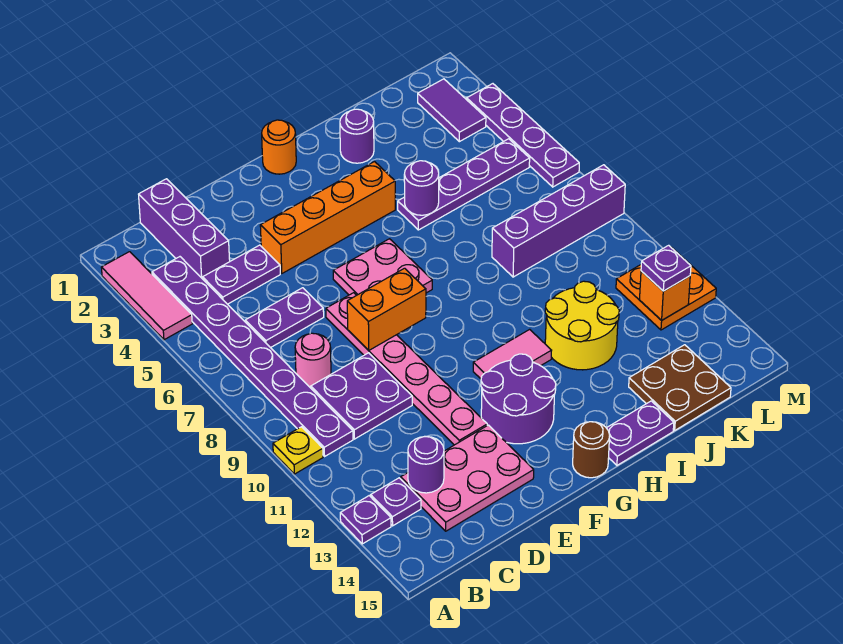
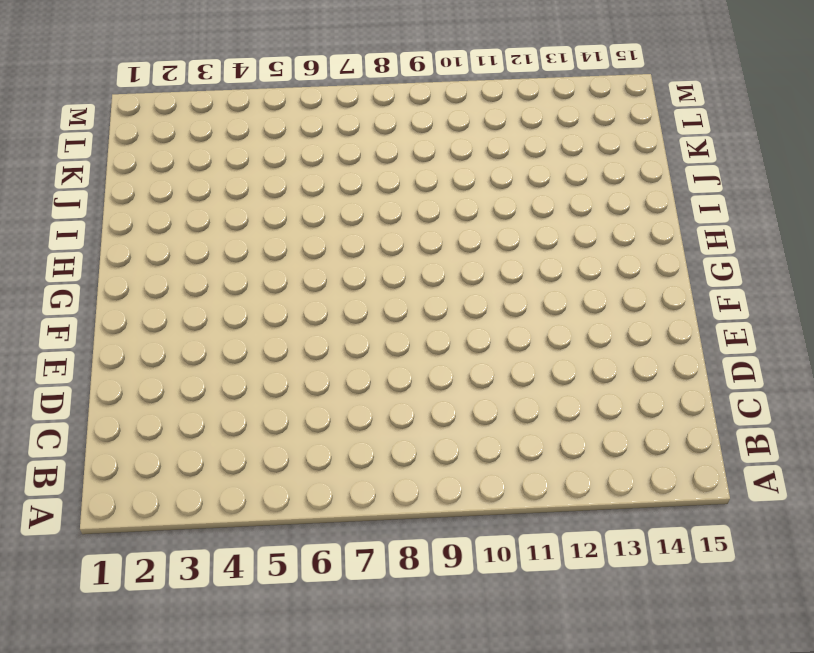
none -> pink tile A2:A4 level 1
none -> yellow plate A10 level 1
none -> purple plate A13 level 1
none -> purple plate B3:B10 level 1

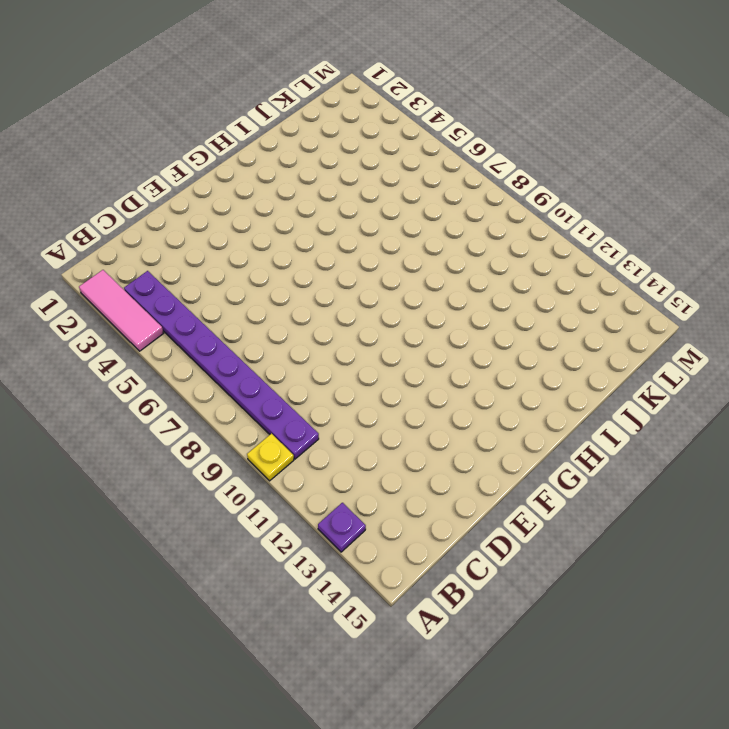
none -> purple plate B13 level 1
none -> purple brick C1:C3 level 1
none -> purple plate C4:D4 level 1
none -> purple plate C6:D6 level 1

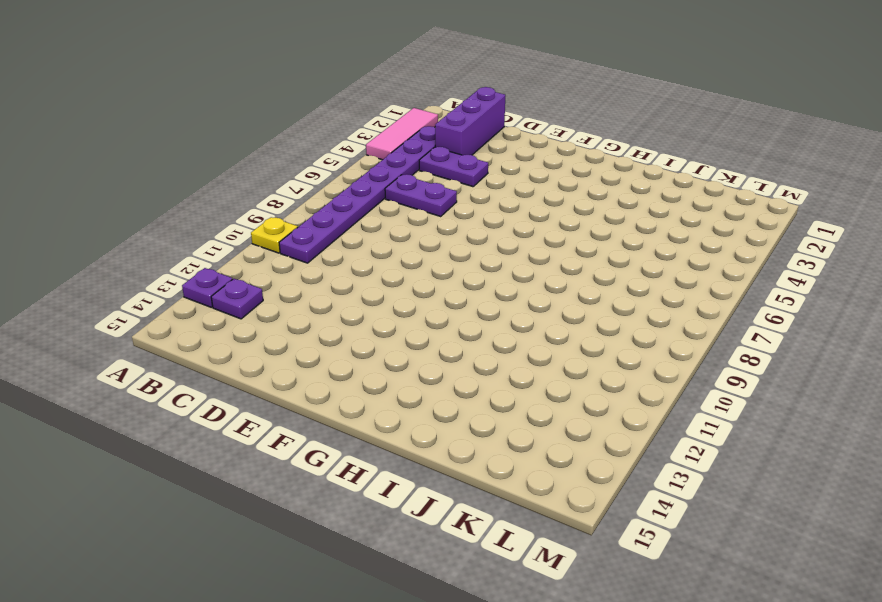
none -> pink round brick C8 level 1
none -> purple plate C9:D10 level 1
none -> pink plate C13:E14 level 1
none -> orange brick E4:H4 level 1

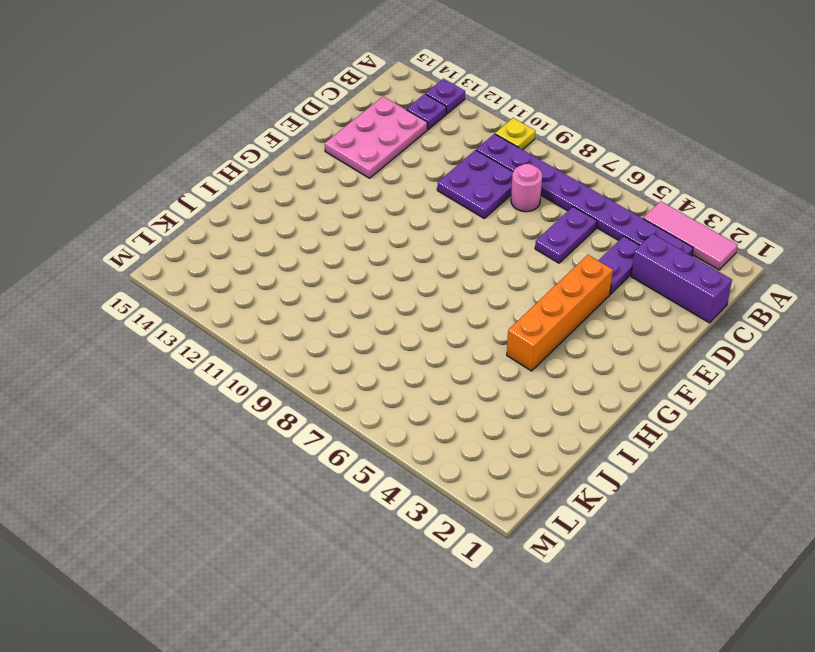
none -> pink plate E7:E12 level 1
none -> pink plate F6:G7 level 1
none -> purple round brick F12:G13 level 1
none -> orange round brick G1 level 1

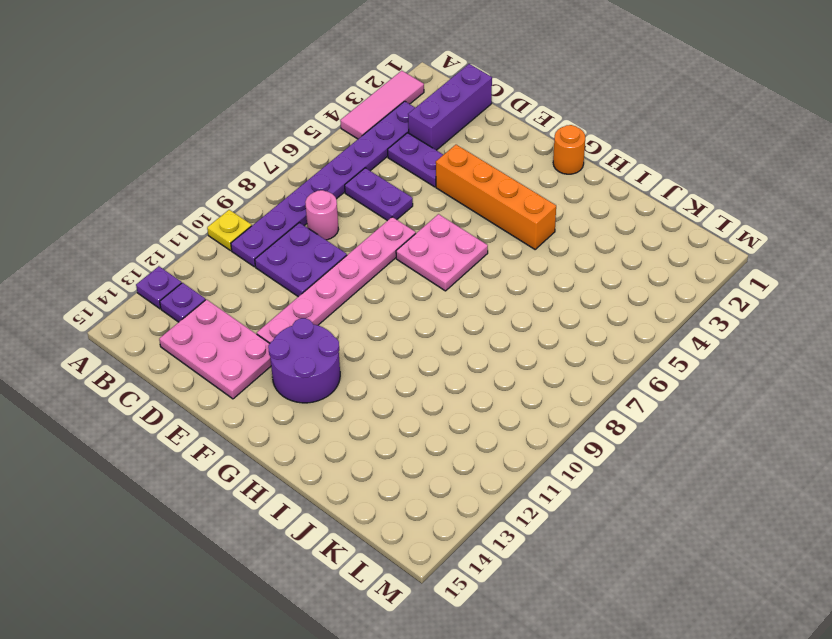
none -> pink tile G11:H11 level 1
none -> brown round brick G15 level 1
none -> purple plate H15:I15 level 1
none -> purple round brick I2 level 1

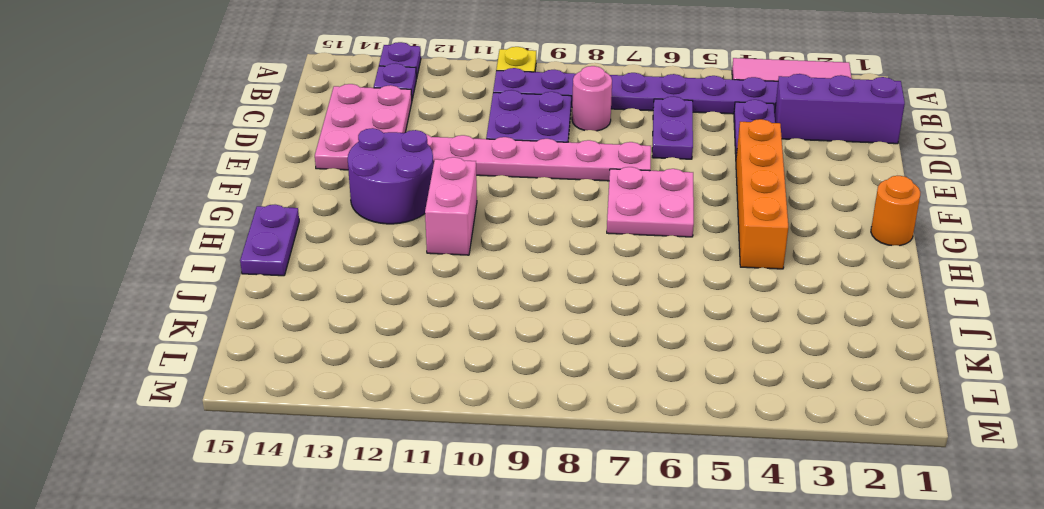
pink brick G11:H11 level 1 -> pink tile G11:H11 level 1
none -> brown round brick G15 level 1
none -> purple round brick I2 level 1
none -> purple plate I5:L5 level 1
none -> yellow round brick I11:J12 level 1

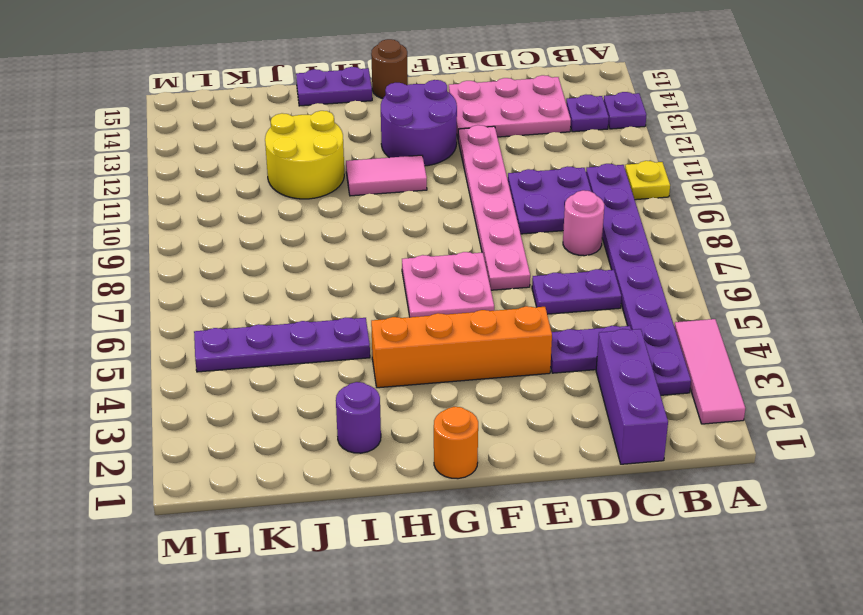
none -> purple brick J8:M8 level 1
none -> brown plate J14:K15 level 1
none -> purple tile L2:L3 level 1
none -> orange plate L11:M12 level 1

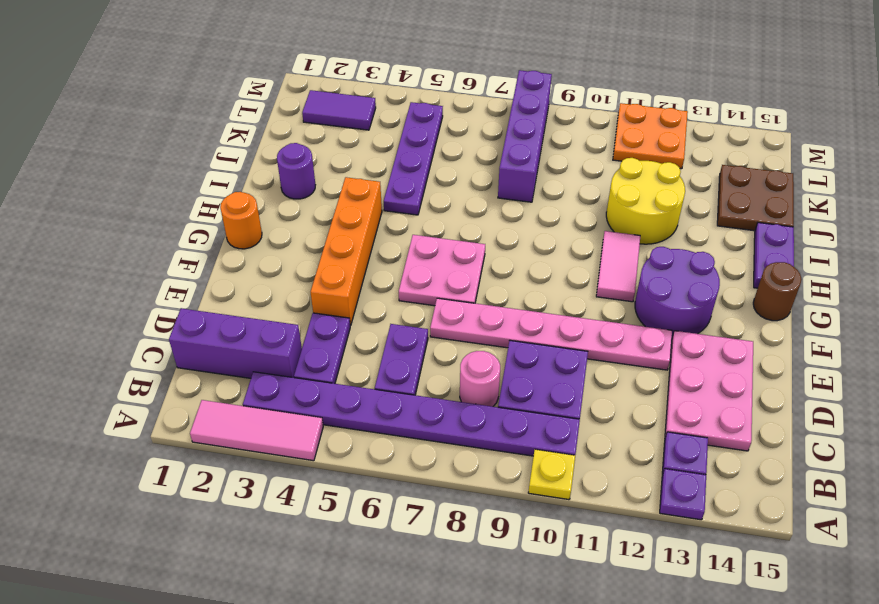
none -> purple plate M3:M6 level 1
none -> purple round brick C13 level 2
none -> orange brick E8:F8 level 2
none -> purple round brick I5 level 2

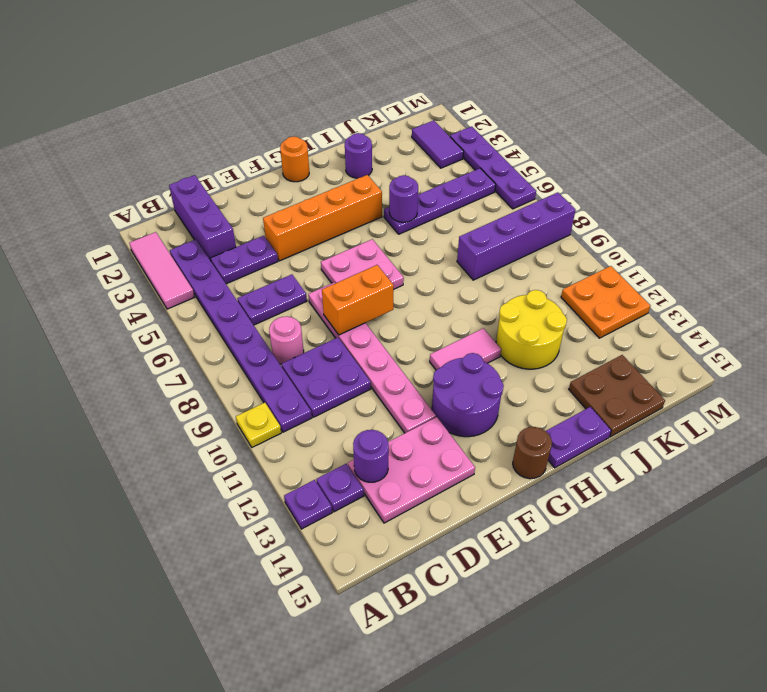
none -> orange brick L12 level 2
none -> purple plate L12 level 3

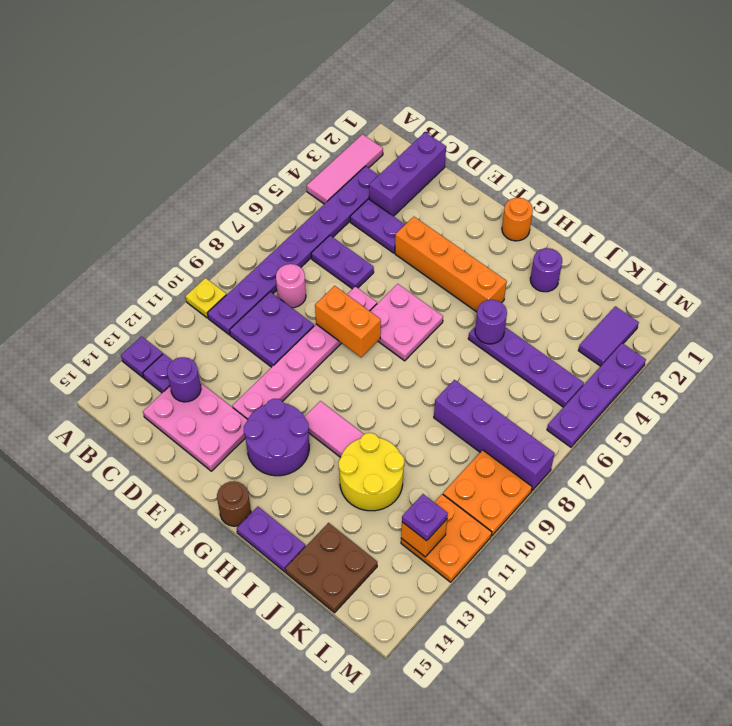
orange plate L9:M10 level 1 -> none

